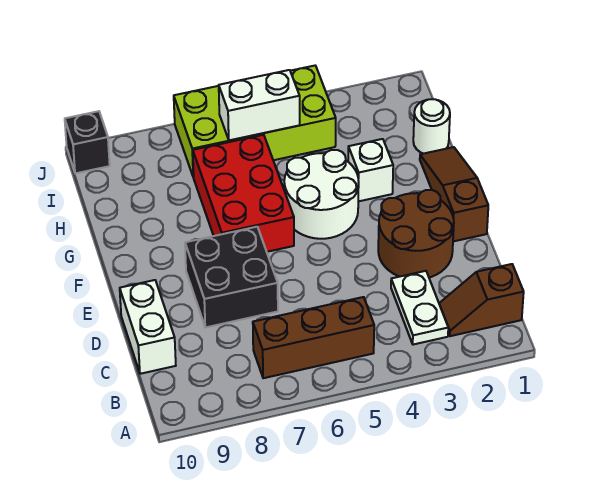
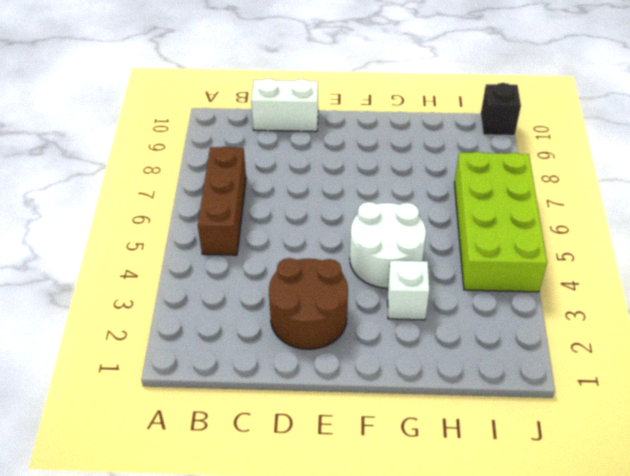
none -> brown slope B1:B2 level 1 top 1
none -> white plate B3:C3 level 1
none -> black brick D7:E8 level 1

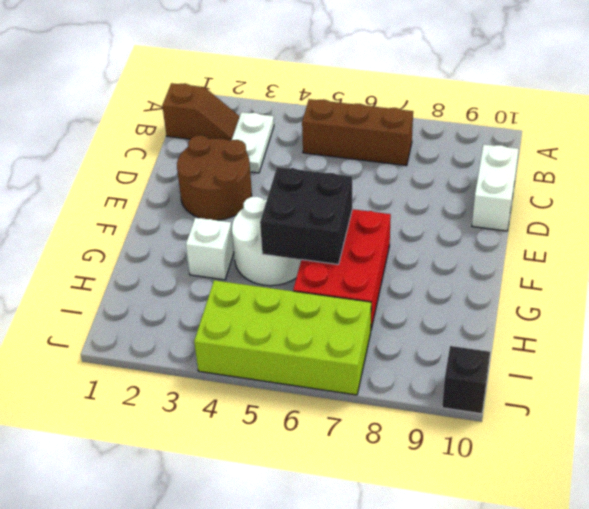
black brick F5:G6 level 2 -> black brick D7:E8 level 1
none -> brown slope E1:G1 level 1 top E
none -> white round brick H1 level 1
none -> white brick I5:I6 level 2

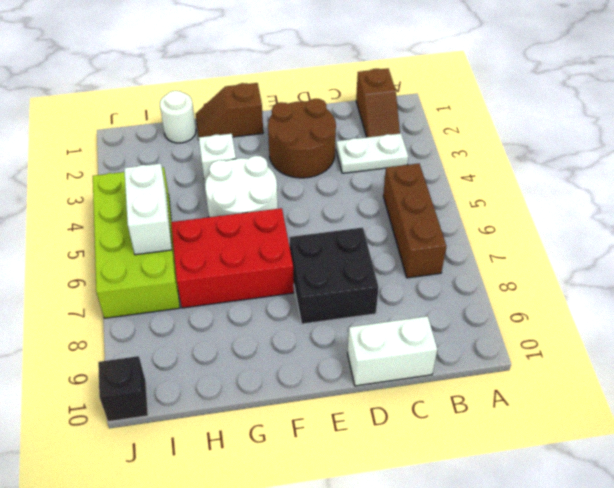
brown slope F1:G1 level 1 top F -> brown slope E1:G1 level 1 top E

